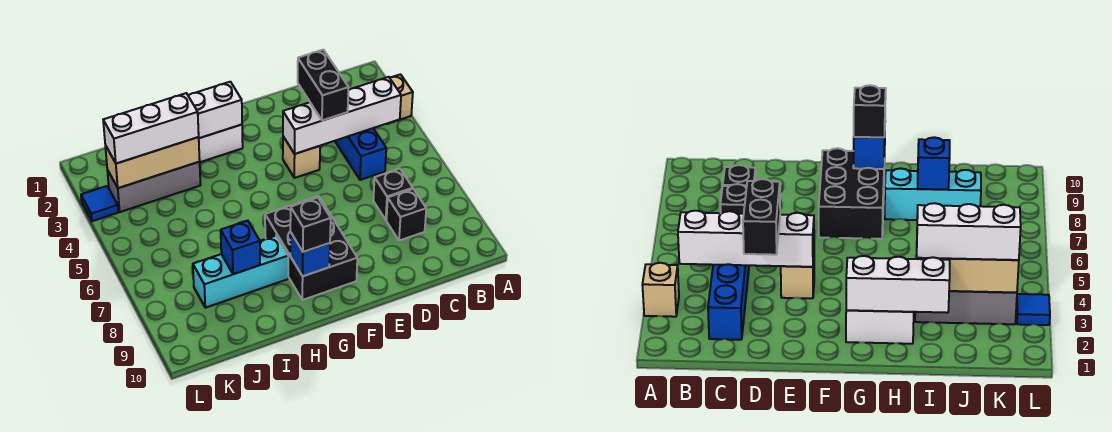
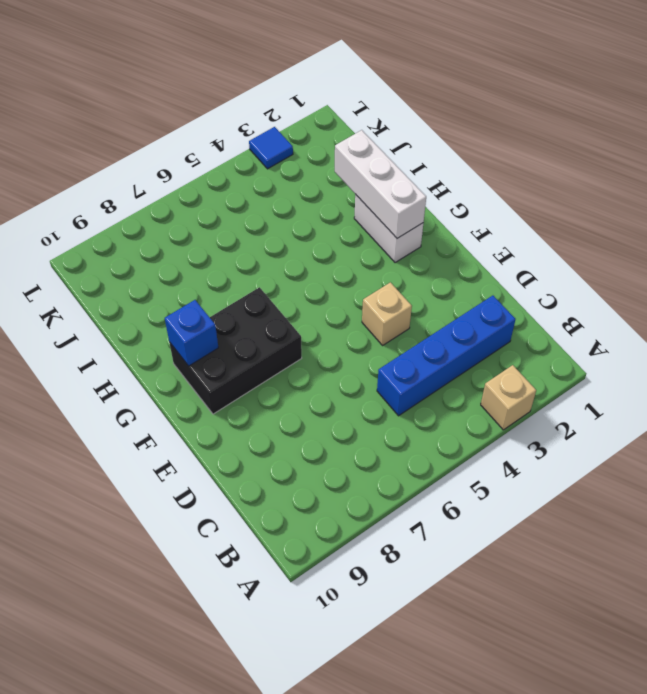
none -> black brick C7 level 1
none -> black brick C8 level 1
none -> cyan brick H8:J8 level 1

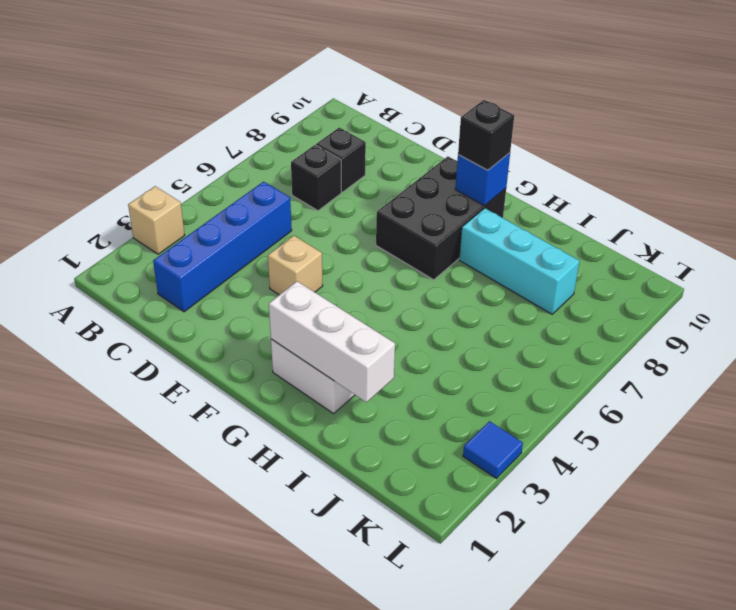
none -> grey brick I3:K3 level 1
none -> white brick B4:E4 level 2
none -> tan brick I3:K3 level 2

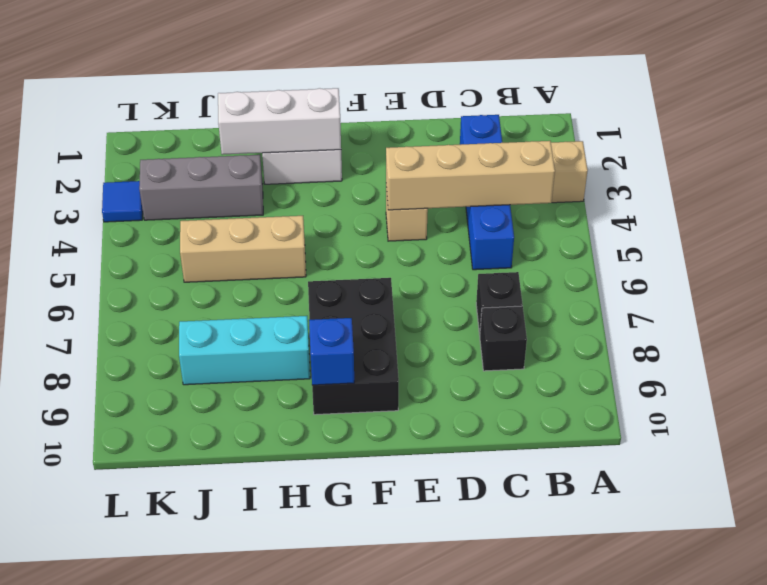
tan brick B4:E4 level 2 -> white brick B4:E4 level 2
tan brick H5:J5 level 1 -> tan brick I3:K3 level 2
none -> blue brick I8 level 2
none -> black brick D3:D4 level 3
none -> black brick G9 level 3

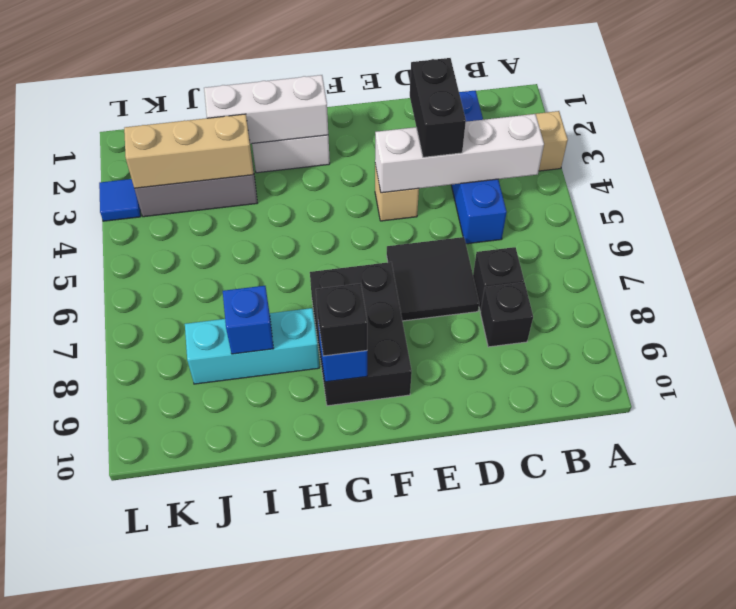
black tile D6:E7 level 1 -> none
none -> white brick I3:K3 level 3

